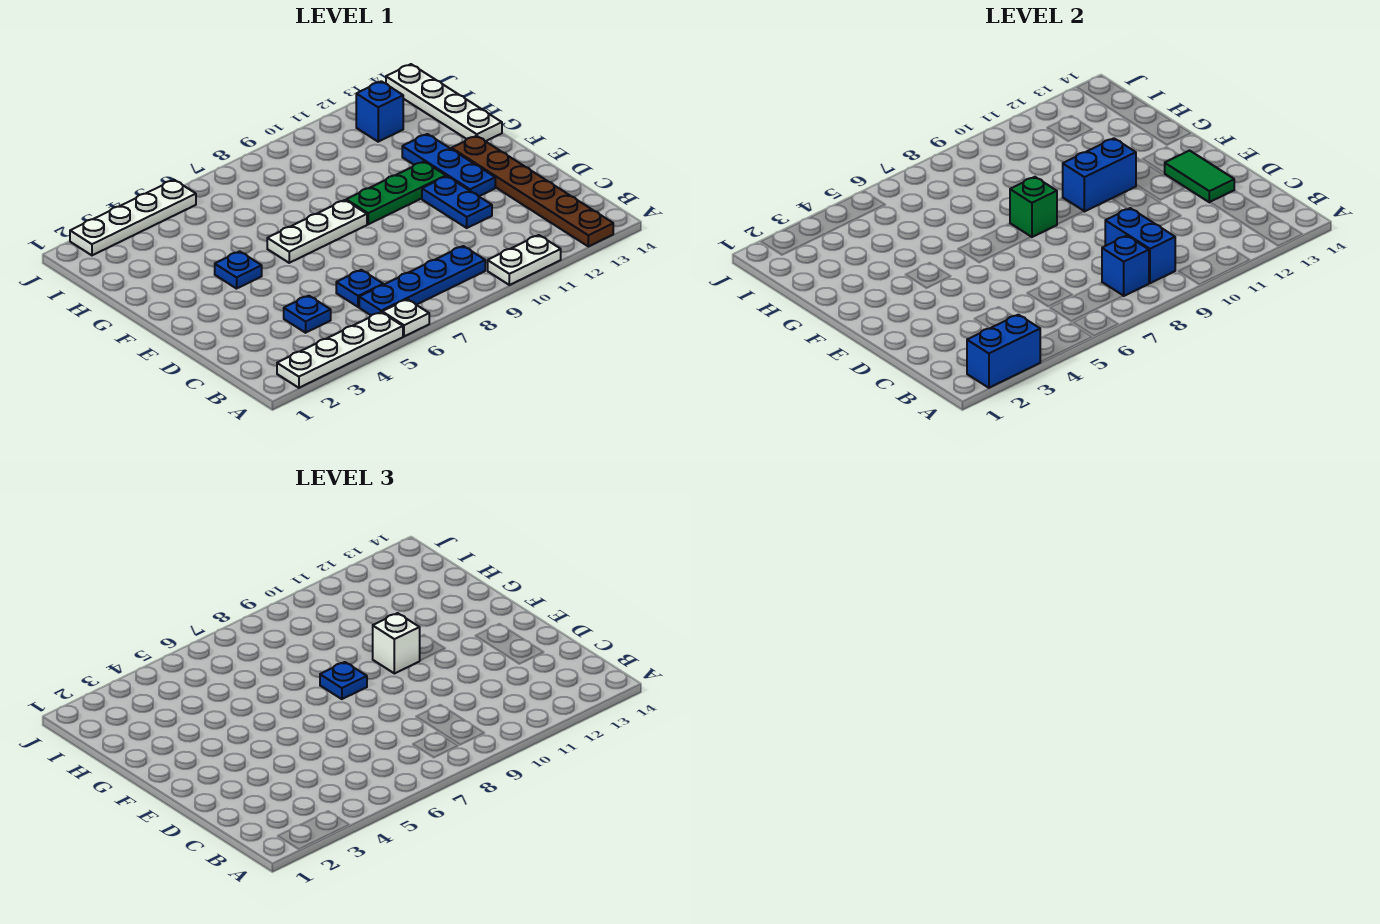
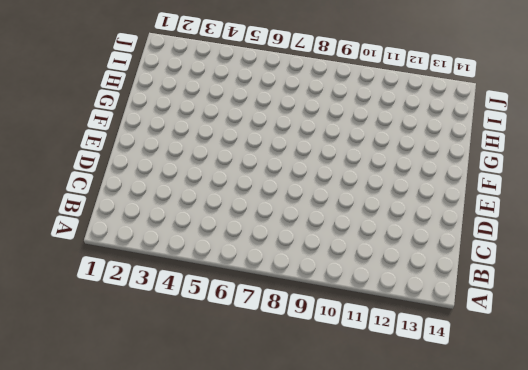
none -> white plate A2:A5 level 1
none -> white plate A6 level 1
none -> white plate A10:A11 level 1

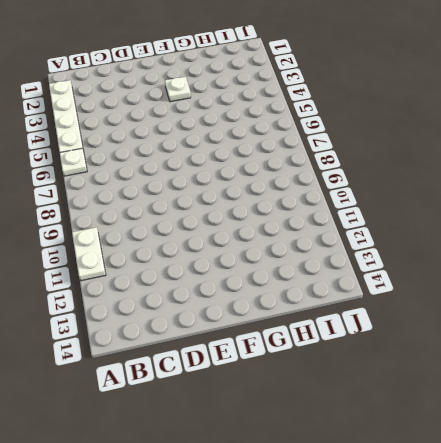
white plate F3 level 1 -> none
none -> brown plate A13:F13 level 1
none -> blue plate B6:B9 level 1
none -> blue plate C4 level 1

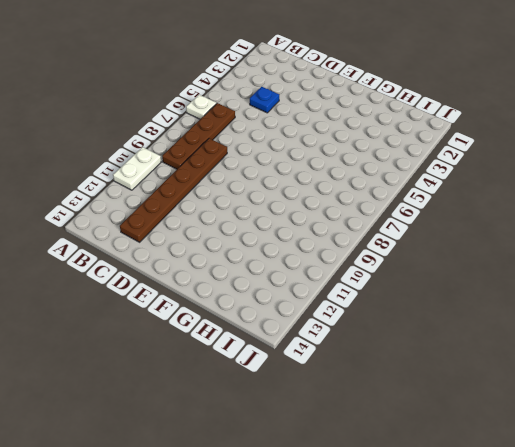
brown plate B6:B9 level 1 -> blue plate B6:B9 level 1
brown plate C8:C13 level 1 -> brown plate A13:F13 level 1
none -> white plate A2:A5 level 1
none -> blue plate C6 level 1
none -> blue plate D11:E11 level 1

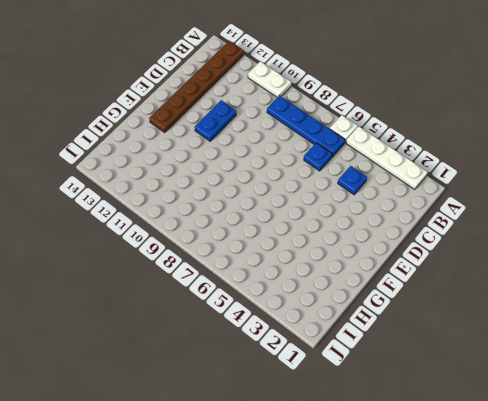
none -> blue plate E12:G12 level 1
none -> blue plate F4 level 1
none -> white plate F6:F8 level 1

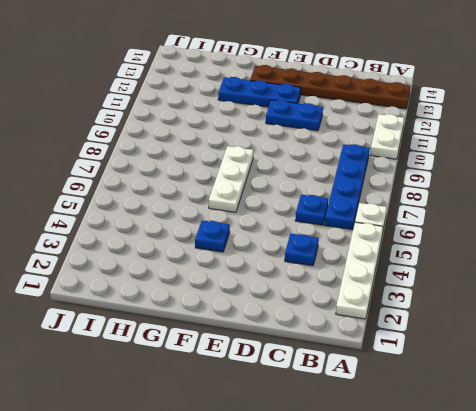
none -> green plate F9:F11 level 1
none -> white plate G14:J14 level 1
none -> blue brick I12 level 1

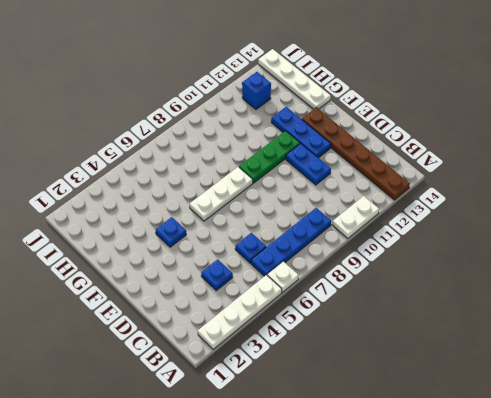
none -> white plate J2:J5 level 1
none -> blue brick A2:A3 level 2
none -> blue brick B8 level 2

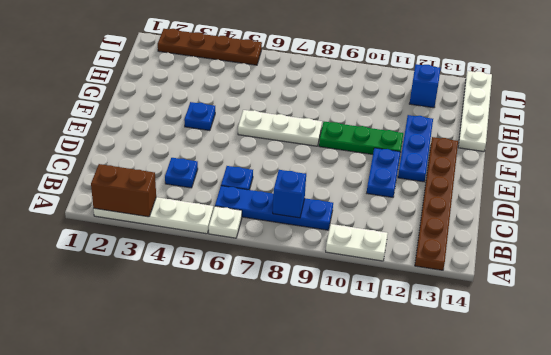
brown brick A2:A3 level 2 -> blue brick A2:A3 level 2
brown plate J2:J5 level 1 -> white plate J2:J5 level 1
none -> blue brick B9:C9 level 2
none -> green tile D13:E13 level 2
none -> green brick F8 level 2

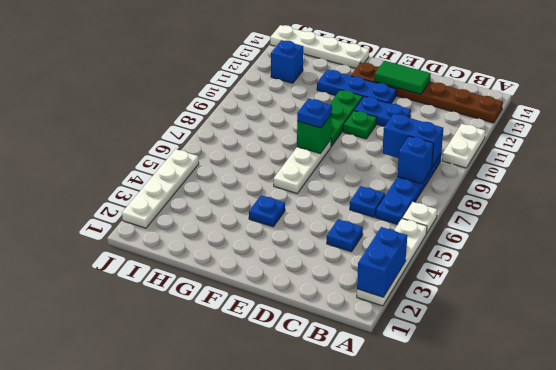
green plate E10 level 1 -> none
none -> blue brick F10:F11 level 2
none -> white brick F10 level 3

